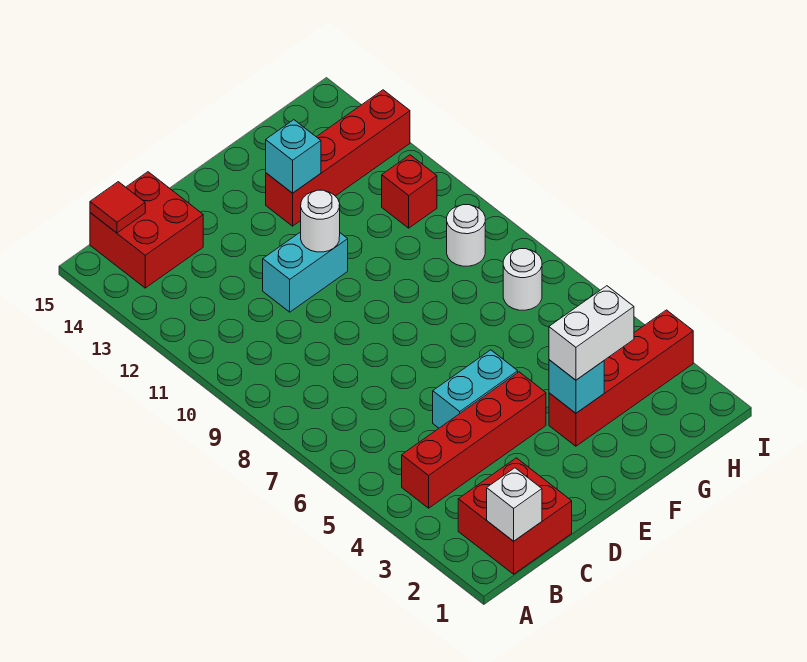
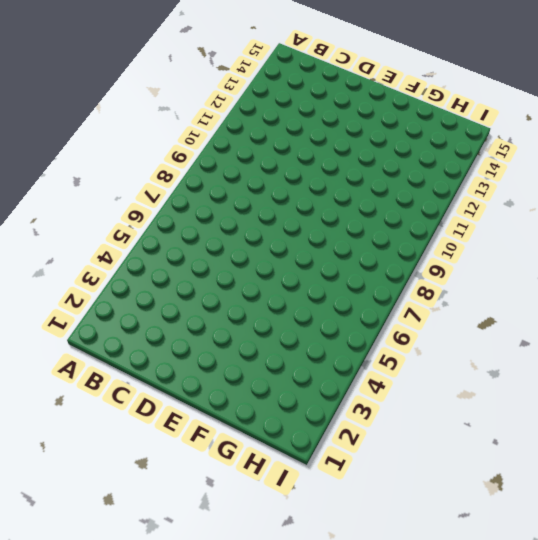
none -> red brick B1:C2 level 1
none -> red brick B4:E4 level 1
none -> red brick B14:C15 level 1

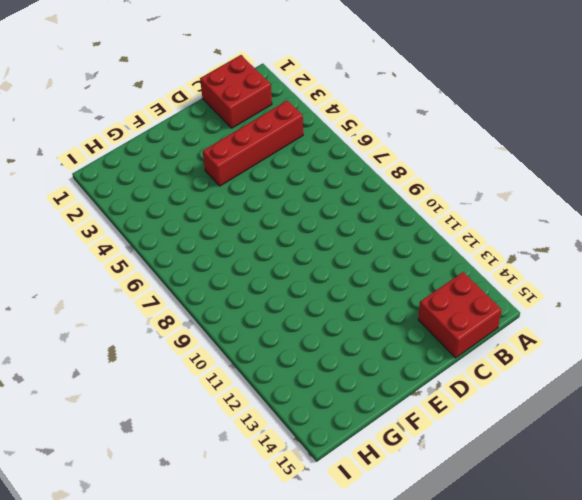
none -> cyan brick D5:E5 level 1
none -> cyan brick D11:E11 level 1
none -> red brick F3:I3 level 1

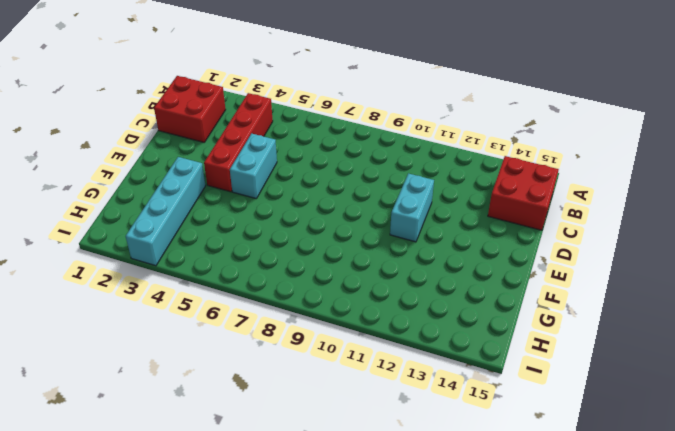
cyan brick F3:I3 level 1 -> red brick F3:I3 level 1
none -> red brick F13:I13 level 1
none -> white round brick H7 level 1
none -> white round brick H9 level 1

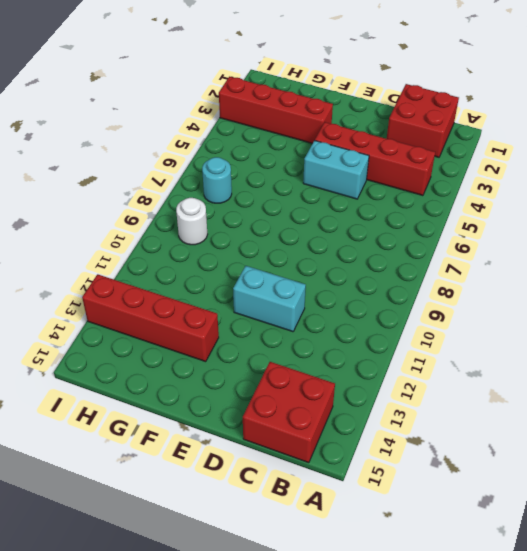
cyan round brick H7 level 1 -> white round brick H7 level 1
none -> red brick H11 level 1
none -> white brick B1 level 2
none -> red tile B15 level 2

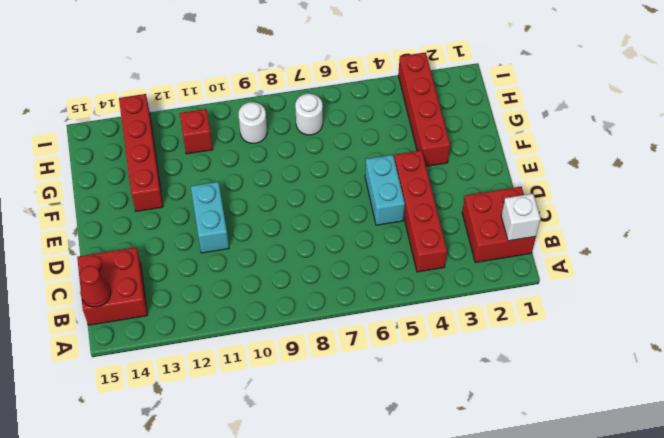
red cone B15 level 2 -> red tile B15 level 2
none -> white round brick E11 level 2
none -> cyan brick F3 level 2
none -> cyan brick F13 level 2

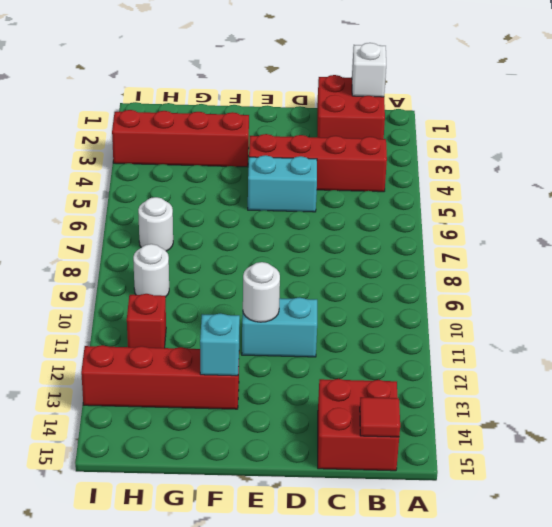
none -> cyan brick F3 level 2
none -> white brick F3:G3 level 3

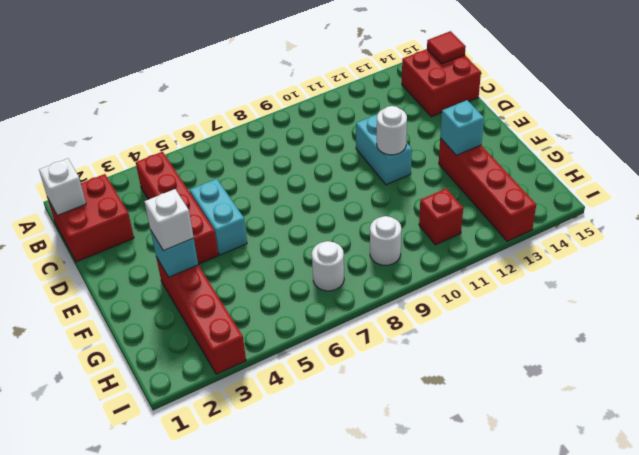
white brick F3 level 3 -> white brick F3:G3 level 3

